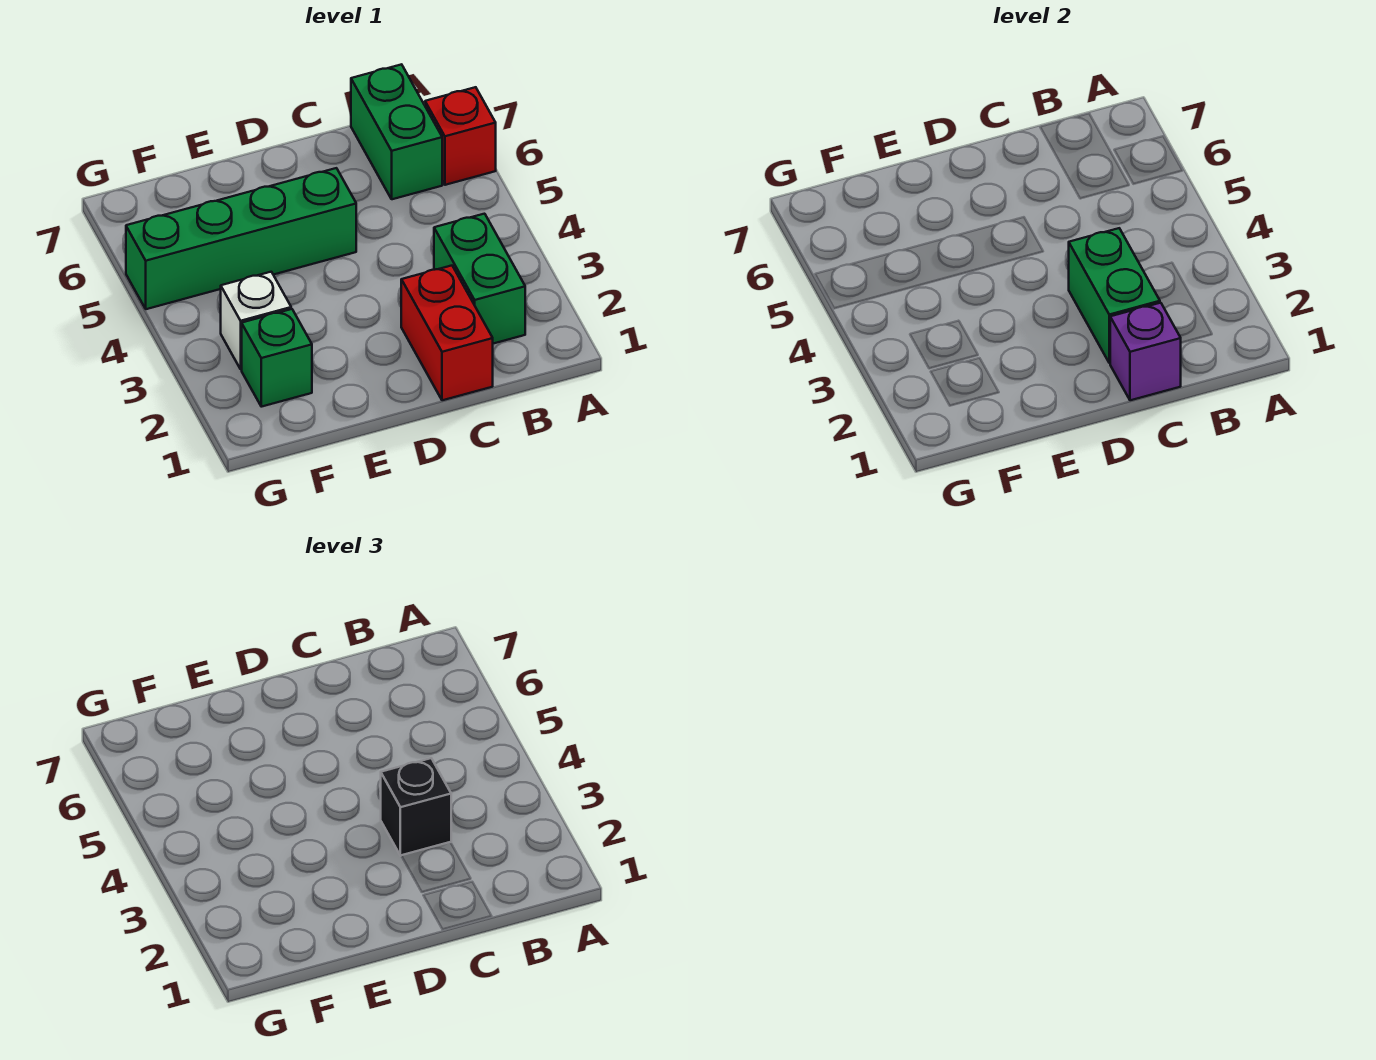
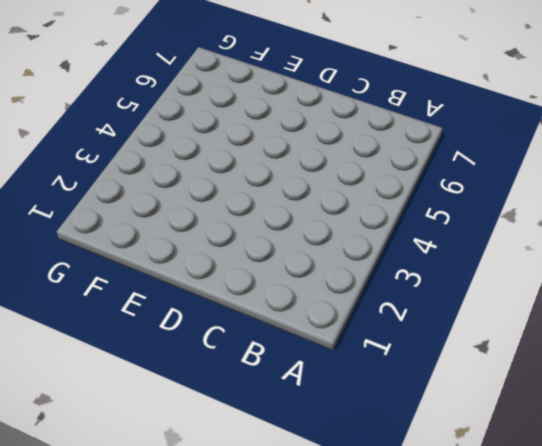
none -> red brick A6 level 1
none -> green brick B2:B3 level 1

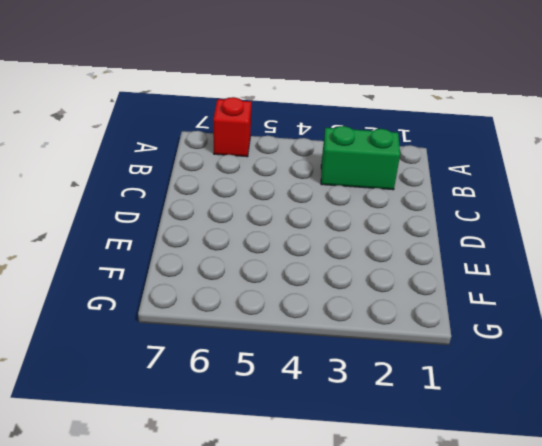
none -> green brick B6:B7 level 1
none -> red brick C1:C2 level 1

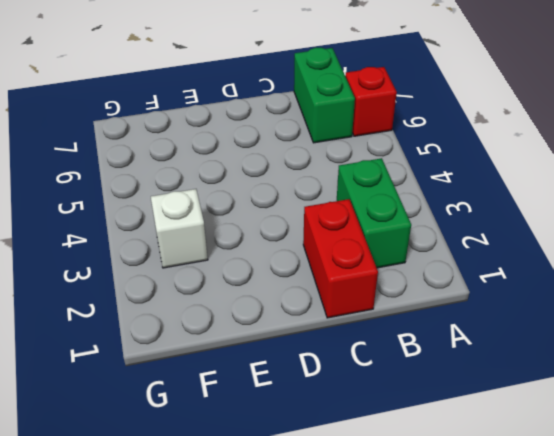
none -> green brick D5:G5 level 1
none -> green brick F2 level 1

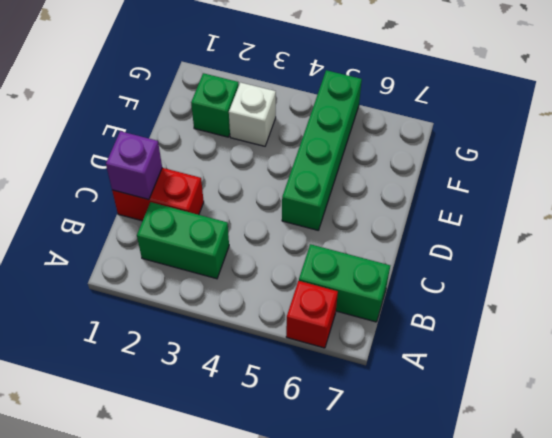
none -> green brick C2:C3 level 2
none -> black brick C3 level 3

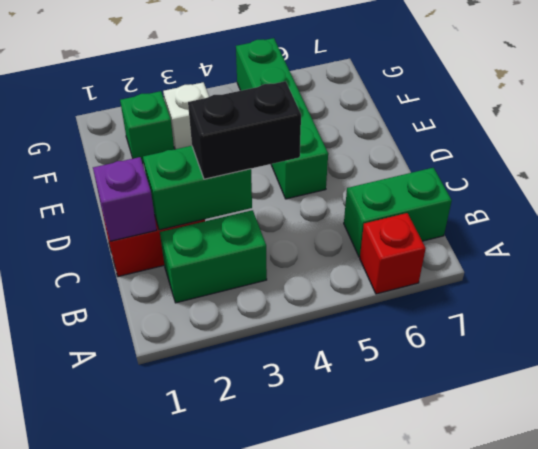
black brick C3:C4 level 3 -> black brick C3 level 3

